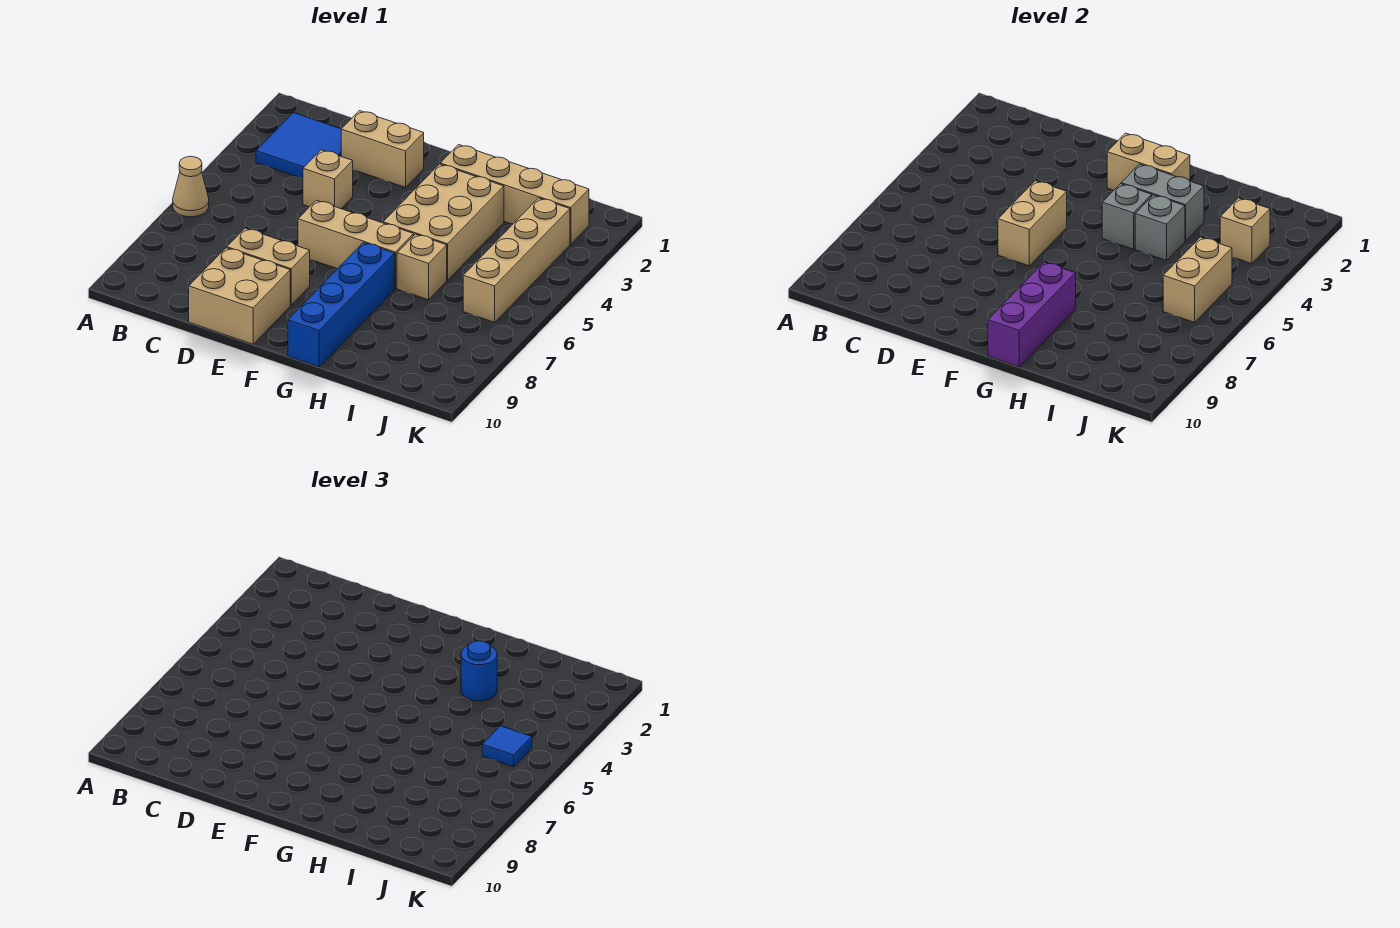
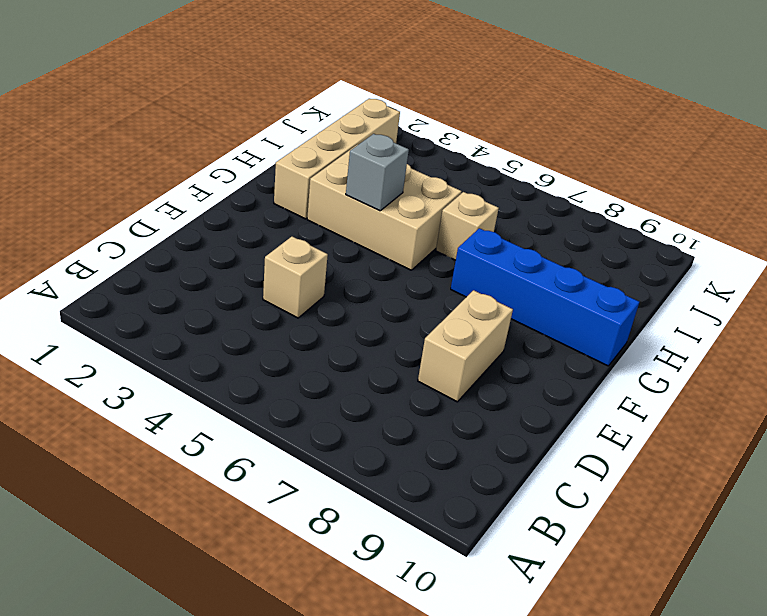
none -> tan cone A6 level 1
none -> blue tile B2:C3 level 1
none -> tan brick D2:E2 level 1

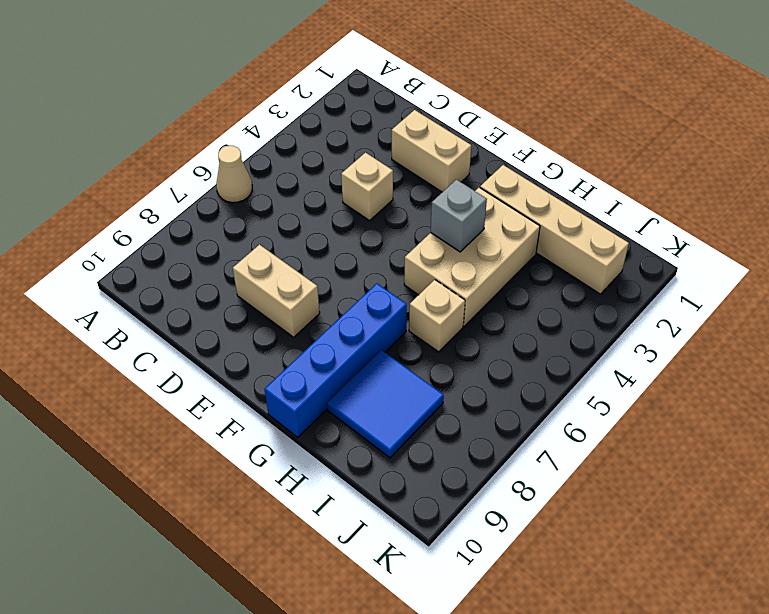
blue tile H8:I9 level 1 -> blue tile B2:C3 level 1
none -> tan brick D9:E10 level 1
none -> tan brick E6:G6 level 1
none -> tan brick J3:J6 level 1

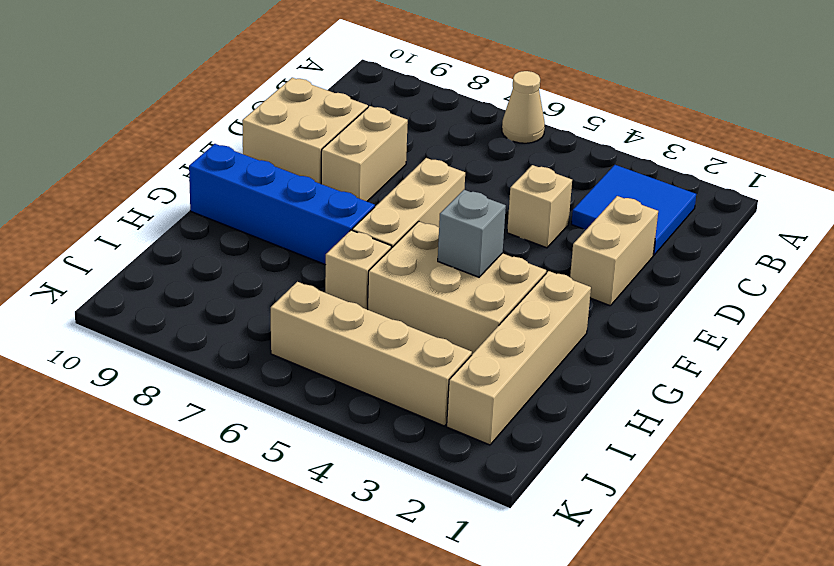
none -> tan brick E5:E6 level 2
none -> tan brick F2:G2 level 2
none -> grey brick G3:H3 level 2

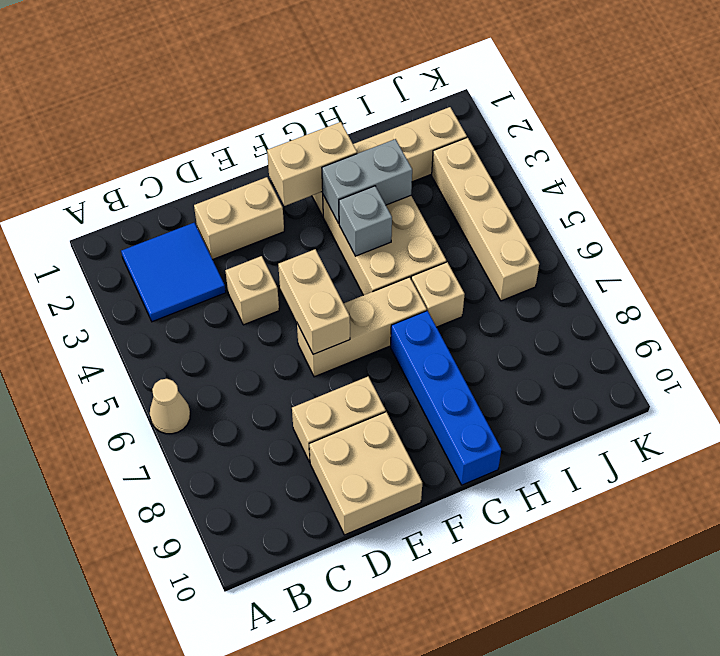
none -> purple brick G8:G10 level 2
none -> grey brick H4 level 2
none -> tan brick J3 level 2

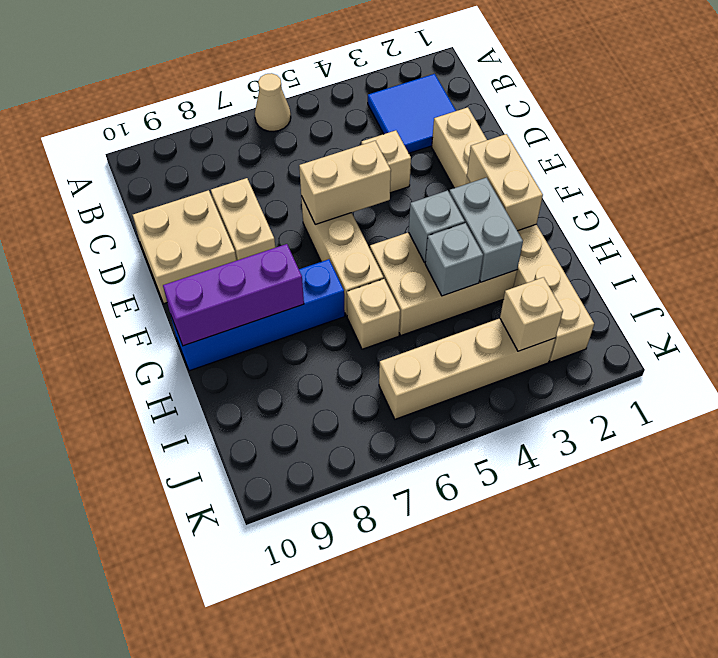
none -> tan brick J5:J6 level 2
none -> blue round brick H3 level 3
none -> blue tile J5 level 3

